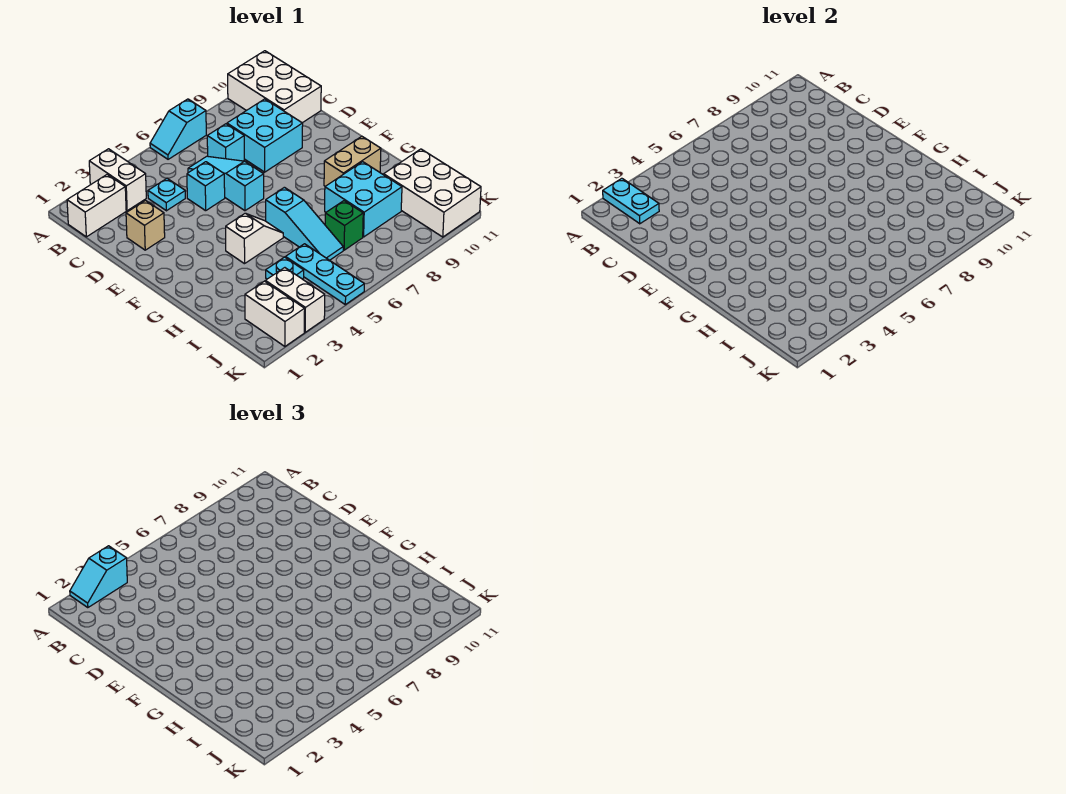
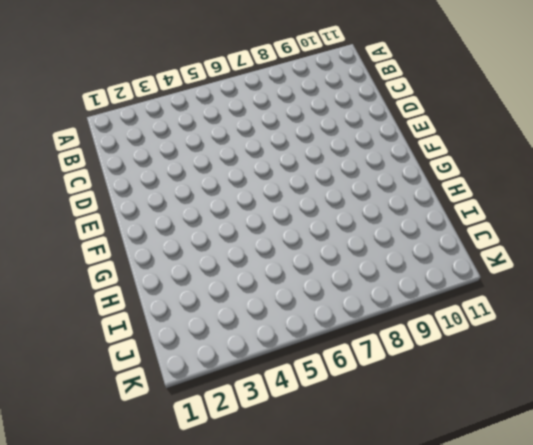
none -> white brick A3:B3 level 1
none -> cyan slope A6:A7 level 1 top 7
none -> white brick A10:C11 level 1

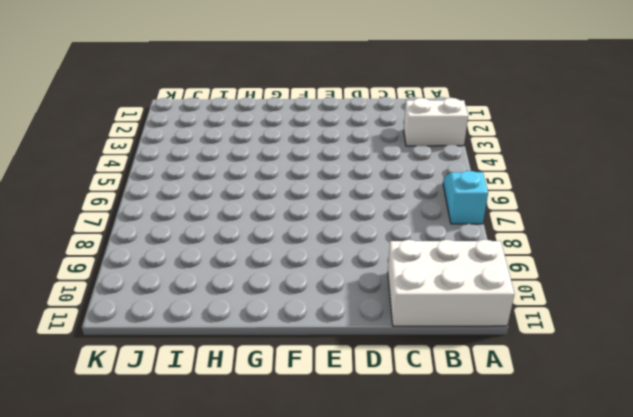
none -> white brick B1:B2 level 1
none -> cyan plate C4 level 1
none -> cyan slope C6:E6 level 1 top E

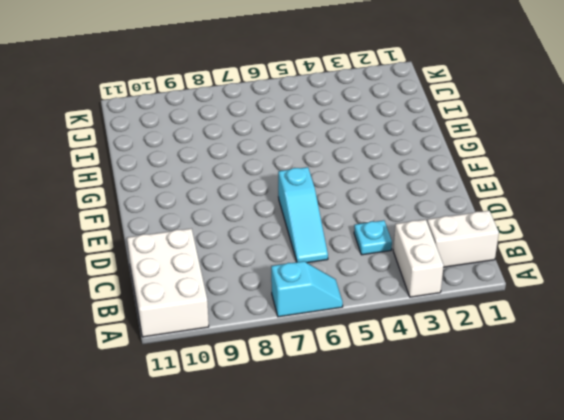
none -> cyan brick C7 level 1
none -> cyan brick C8:D9 level 1
none -> tan brick D2 level 1

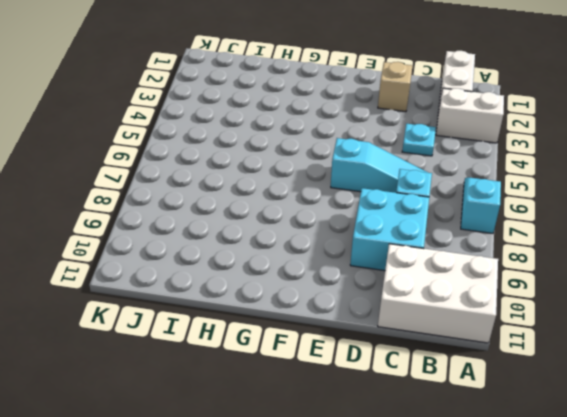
none -> cyan brick D5 level 1
none -> white slope G4:G5 level 1 top 4
none -> cyan slope G6:I6 level 1 top G

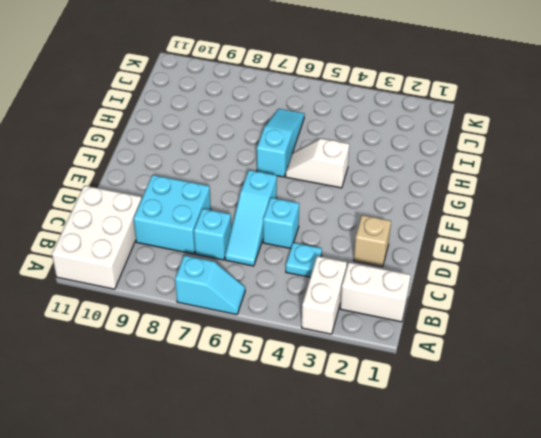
none -> tan brick G9:G10 level 1
none -> cyan brick H8:I9 level 1
none -> cyan plate I4 level 1

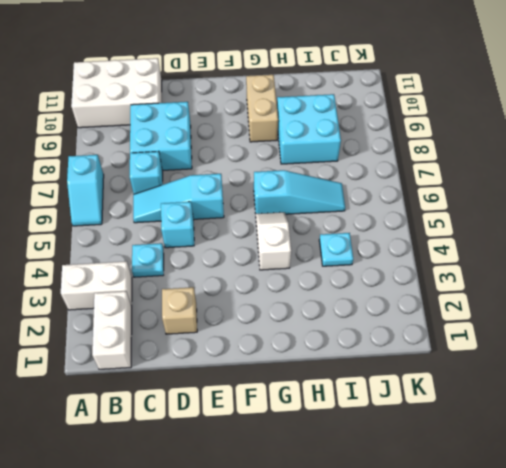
none -> cyan plate I5:K5 level 1
none -> green brick I7 level 1
none -> white brick I10:K11 level 1

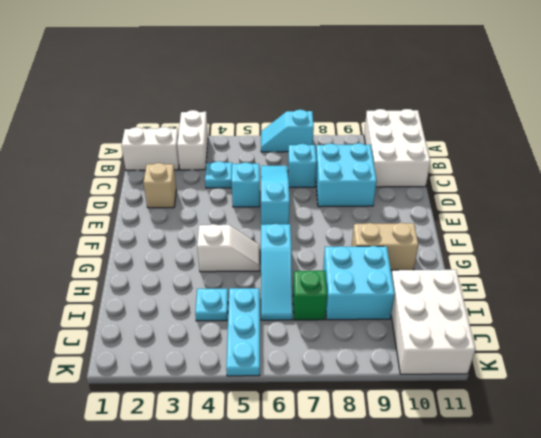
none -> white brick J2:K2 level 1
none -> white brick J3:K3 level 1
none -> cyan plate A2:B2 level 2

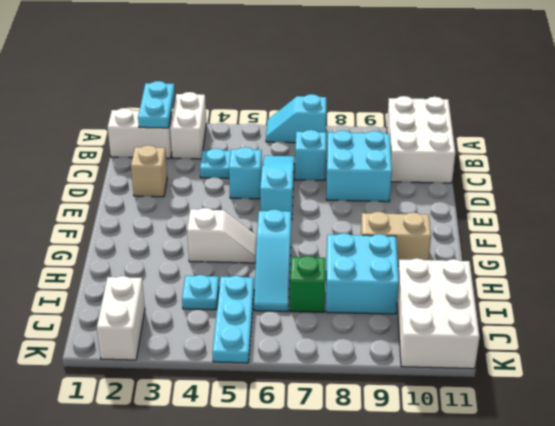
none -> white brick J3:K3 level 1
none -> cyan slope A2:A3 level 3 top 3

